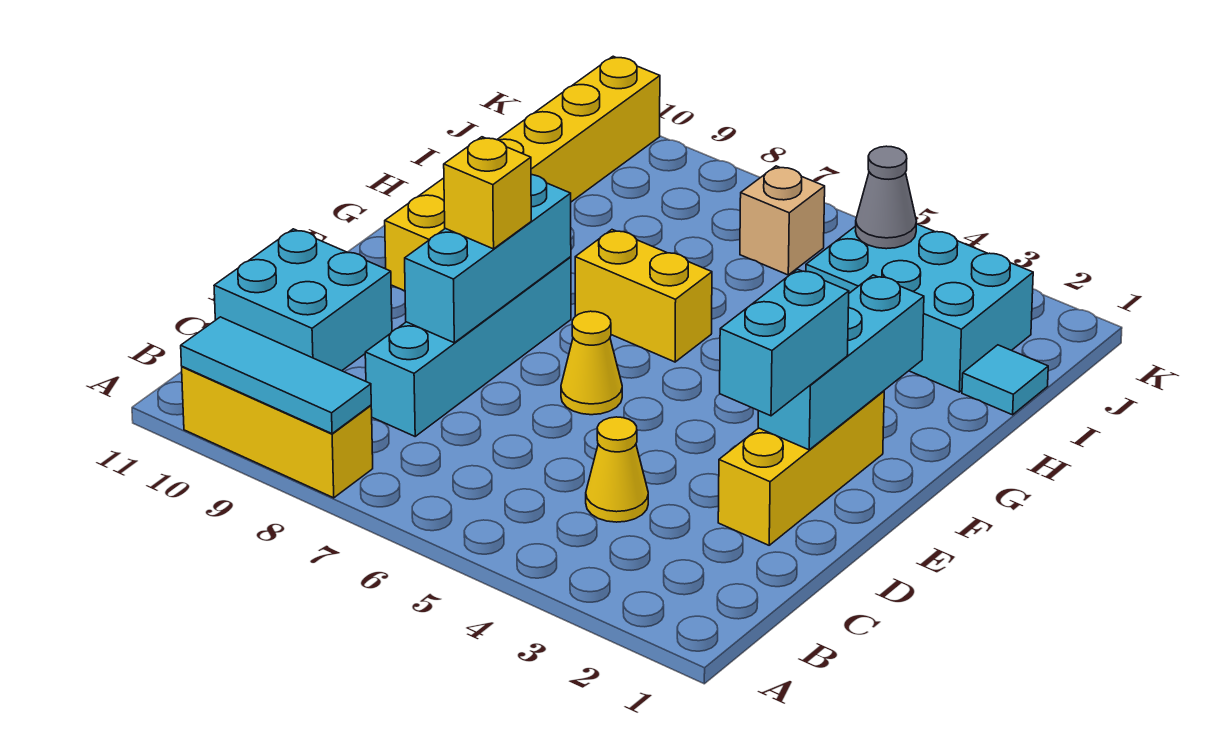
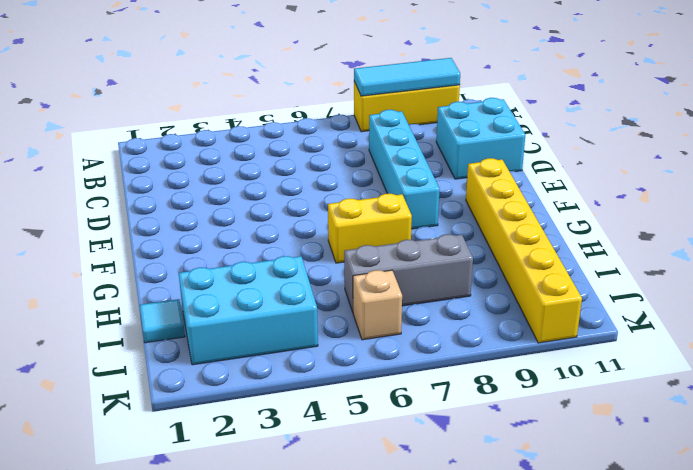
grey brick I6:I8 level 1 -> none
none -> yellow cone C4 level 1
none -> yellow brick D2:F2 level 1
none -> yellow cone E6 level 1

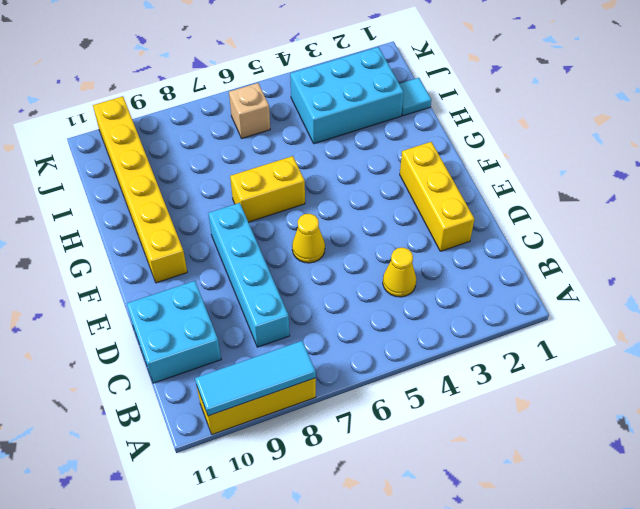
none -> cyan brick D8:F8 level 2
none -> cyan brick E2:G2 level 2
none -> grey cone J4 level 2

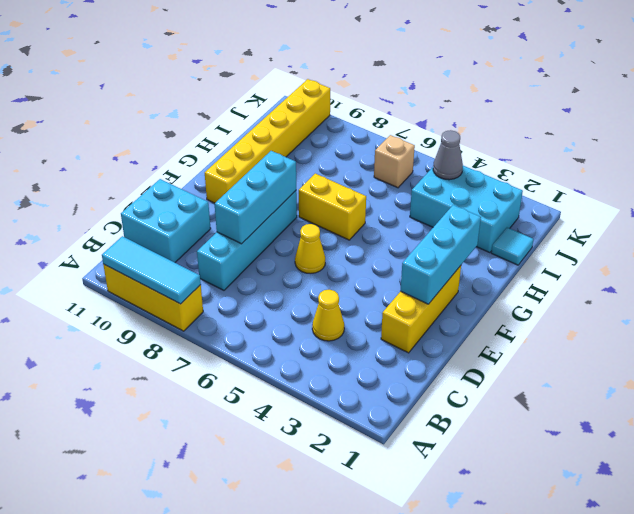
none -> cyan brick D2:E2 level 3
none -> yellow brick E8 level 3

